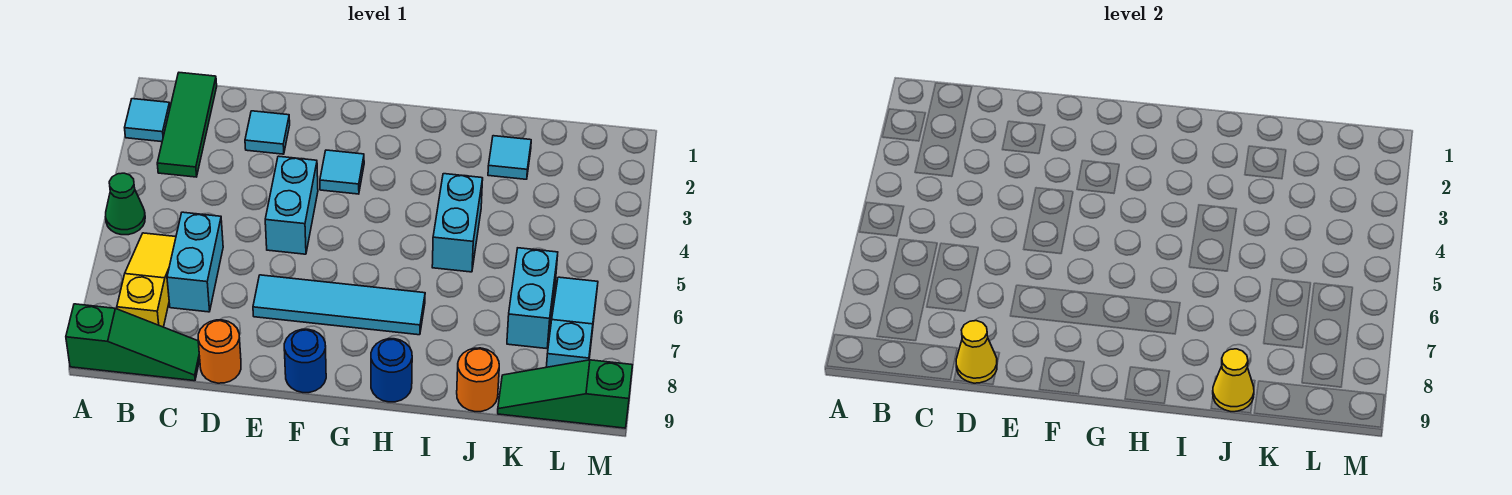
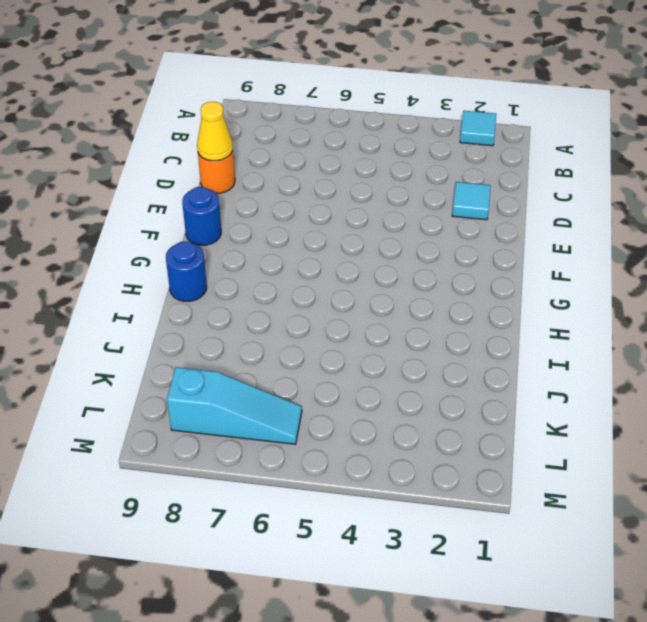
none -> green cone A5 level 1
none -> green slope A9:C9 level 1 top A
none -> green tile B1:B3 level 1

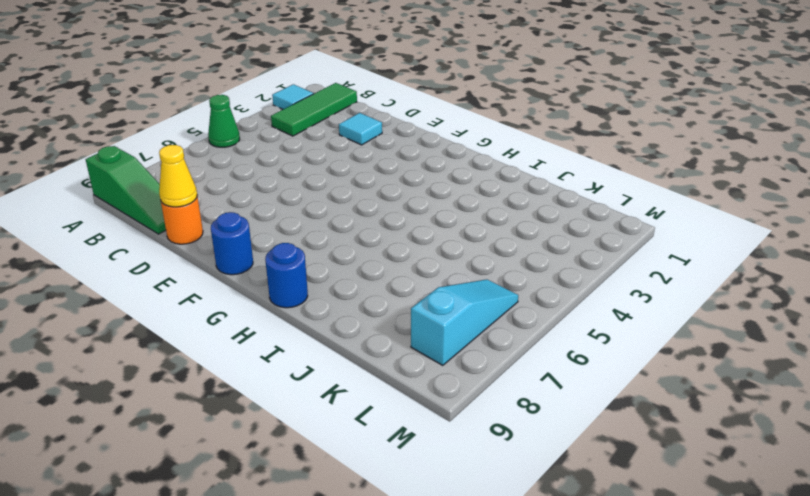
none -> yellow slope B6:B8 level 1 top 8
none -> cyan brick C6:C7 level 1
none -> cyan brick E4:E5 level 1

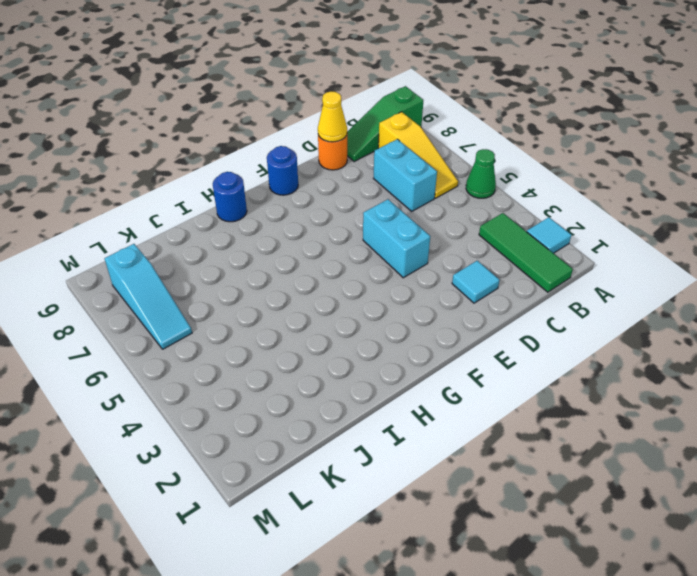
none -> cyan tile E7:H7 level 1
none -> cyan tile F3 level 1
none -> cyan brick I4:I5 level 1

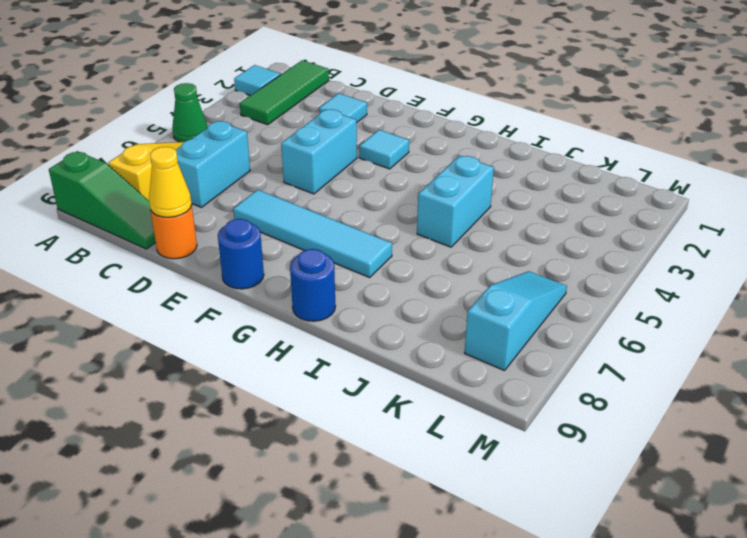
none -> cyan tile J2 level 1
none -> orange round brick J9 level 1
none -> cyan brick K6:K7 level 1

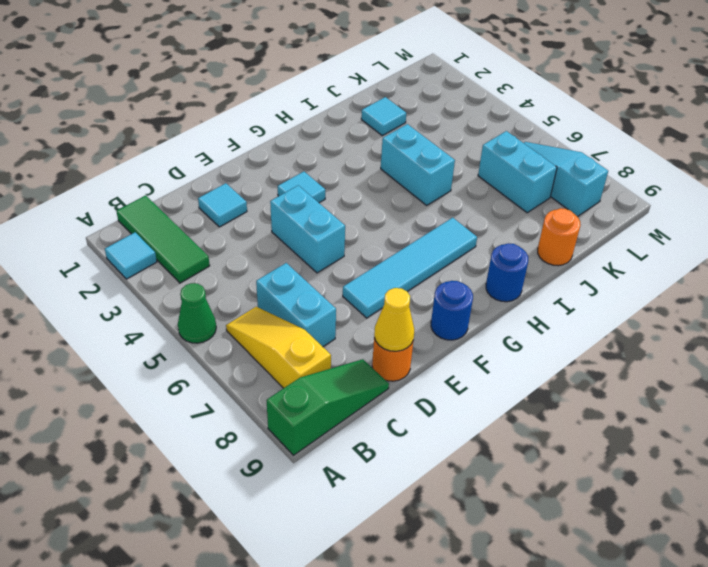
none -> green slope K9:M9 level 1 top M
none -> yellow cone J9 level 2

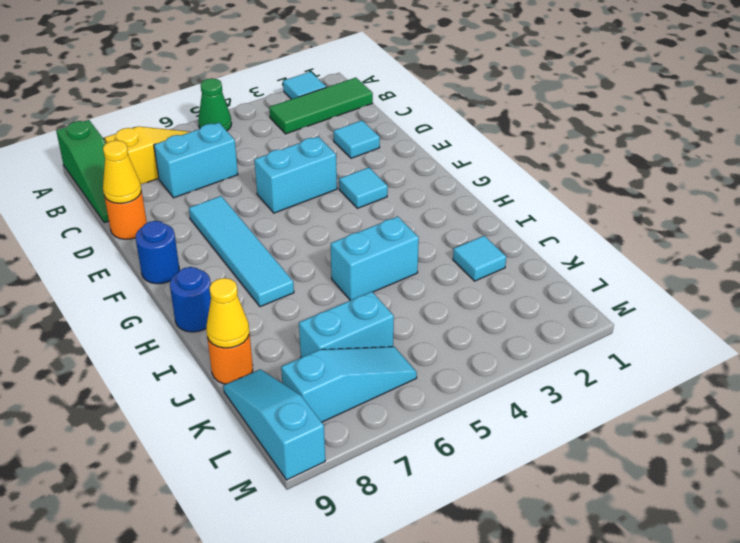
cyan slope K9:M9 level 1 top M -> green slope K9:M9 level 1 top M

